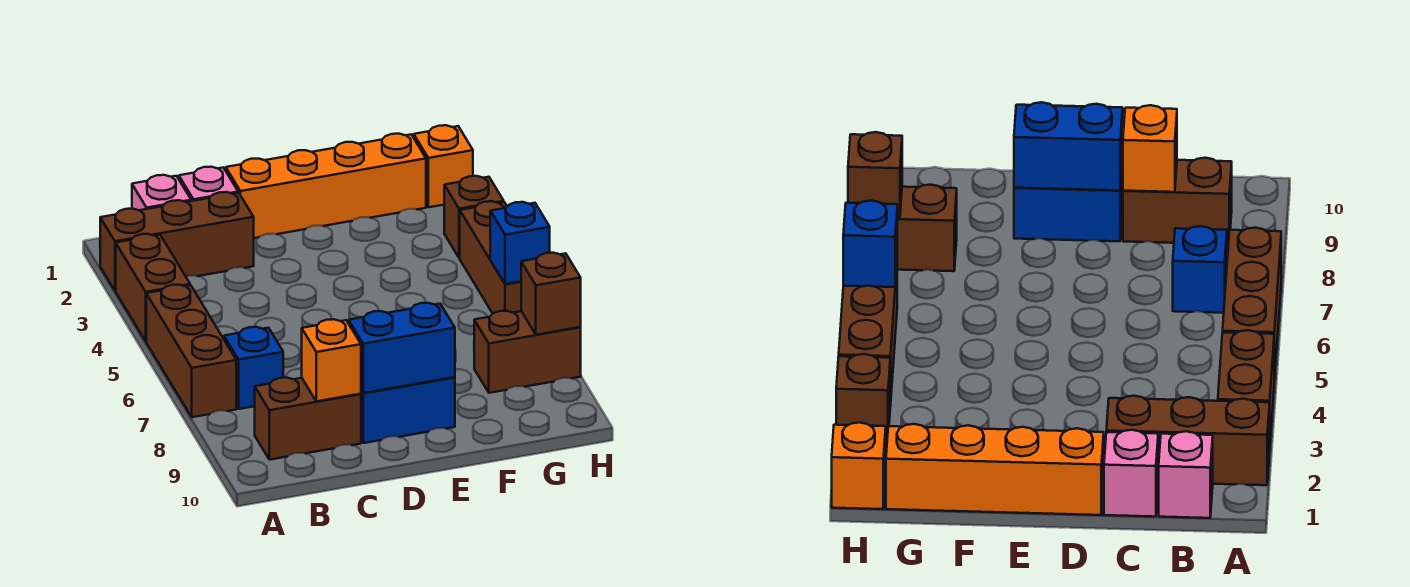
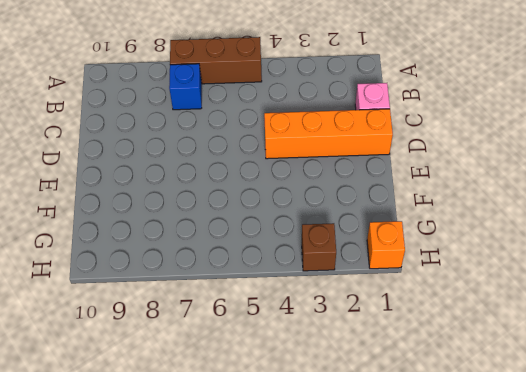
orange brick D1:D4 level 1 -> orange brick D1:G1 level 1
none -> brown brick A2:C2 level 1
none -> brown brick A3:A4 level 1
none -> pink brick B1 level 1

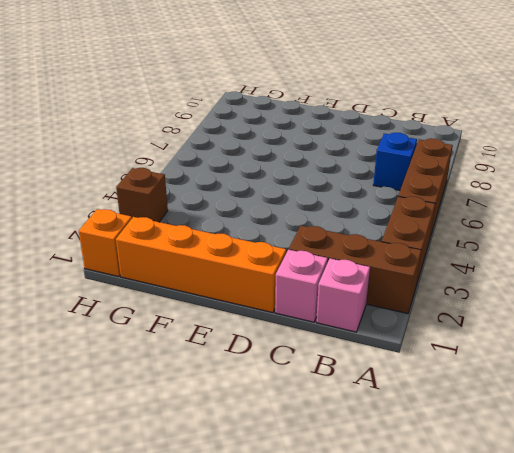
none -> brown brick B9:C9 level 1
none -> blue brick D9:E9 level 1
none -> brown brick G8:H8 level 1

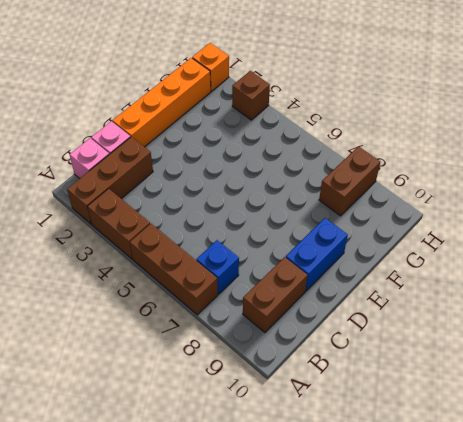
none -> brown brick H4:H6 level 1
none -> orange brick C9 level 2
none -> blue brick D9:E9 level 2

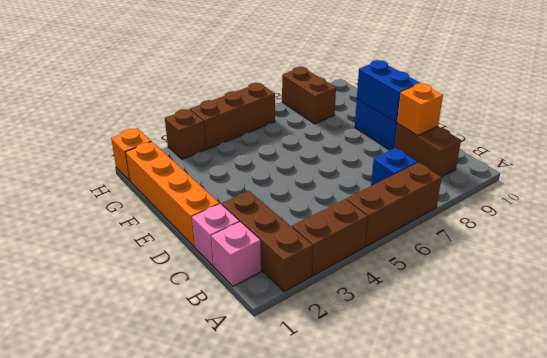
none -> blue brick H6 level 2
none -> brown brick H8 level 2

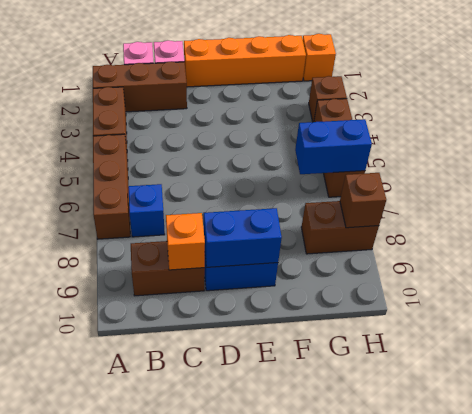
blue brick G6:H6 level 2 -> blue brick H6 level 2

